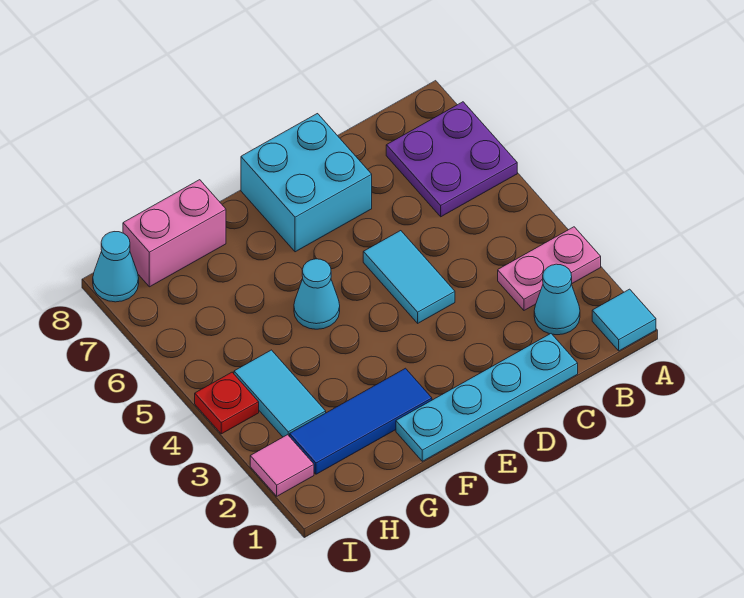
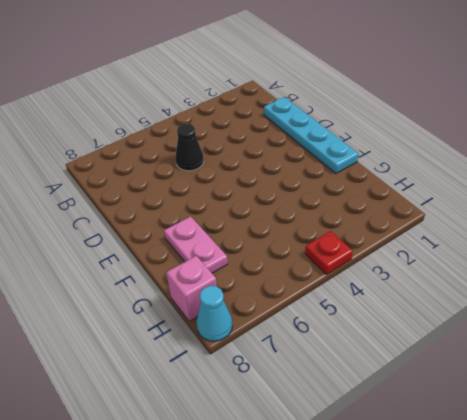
black cone C5 level 1 -> none
pink plate F7:G7 level 1 -> pink plate A3:B3 level 1
pink brick H8 level 1 -> pink brick G8:H8 level 1
none -> cyan tile A1 level 1
none -> purple plate A6:B7 level 1
none -> cyan cone B2 level 1

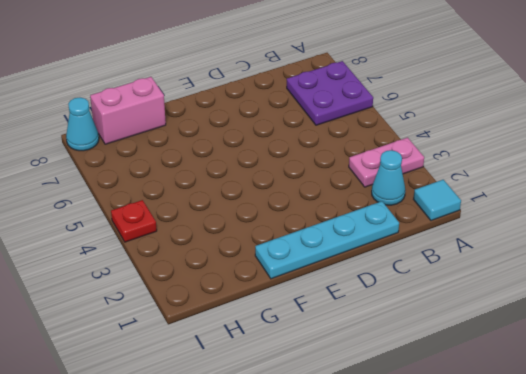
none -> cyan tile D4:D5 level 1
none -> cyan brick D7:E8 level 1
none -> blue tile F2:H2 level 1

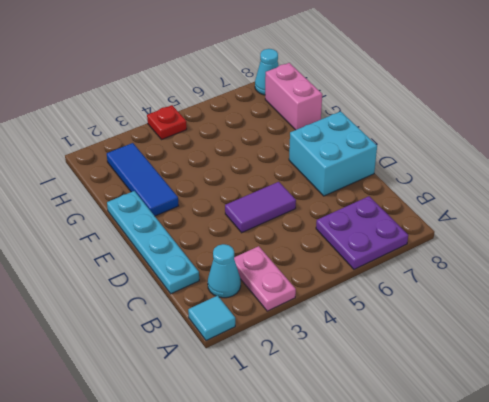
purple tile D4:D5 level 1 -> cyan tile D4:D5 level 1
none -> cyan cone F5 level 1
none -> cyan tile H3:H4 level 1
none -> pink tile I2 level 1

